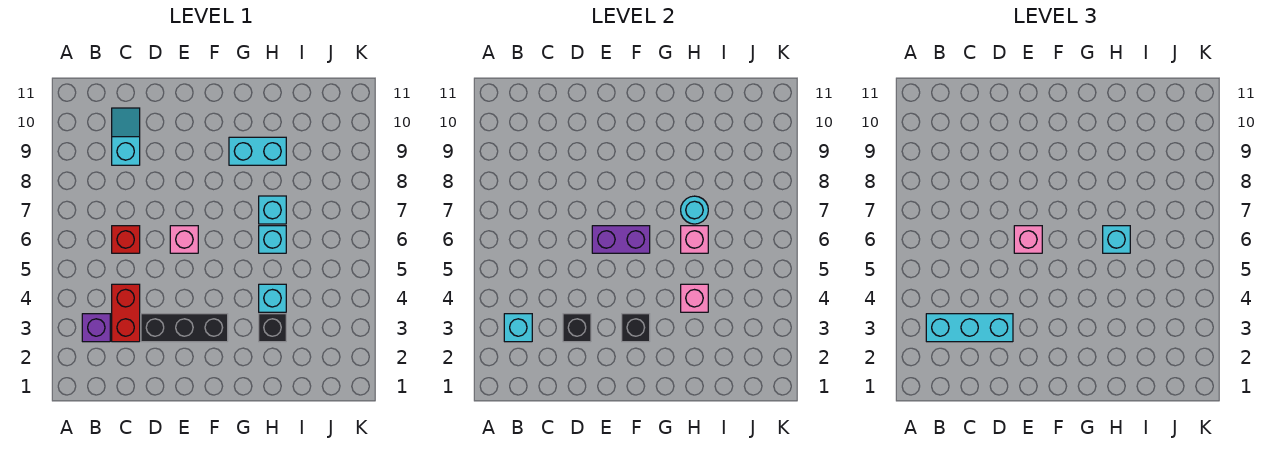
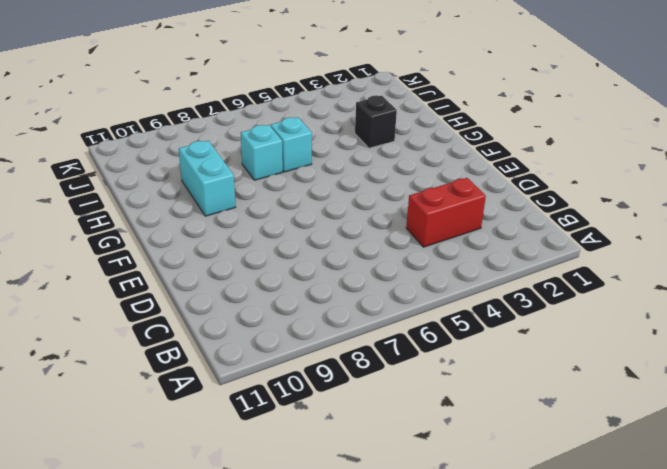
none -> purple brick B3 level 1
none -> red brick C6 level 1
none -> cyan slope C9:C10 level 1 top 9

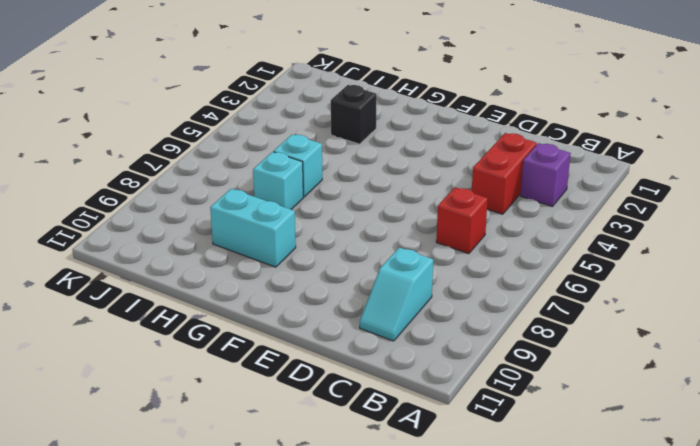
none -> black brick D3:F3 level 1
none -> pink brick E6 level 1
none -> cyan brick H4 level 1

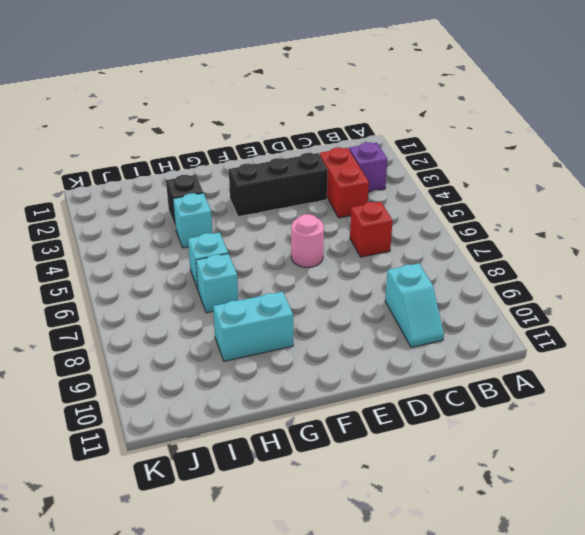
pink round brick E6 level 1 -> pink brick E6 level 1
none -> cyan brick B3 level 2
none -> black brick D3 level 2
none -> purple brick E6:F6 level 2

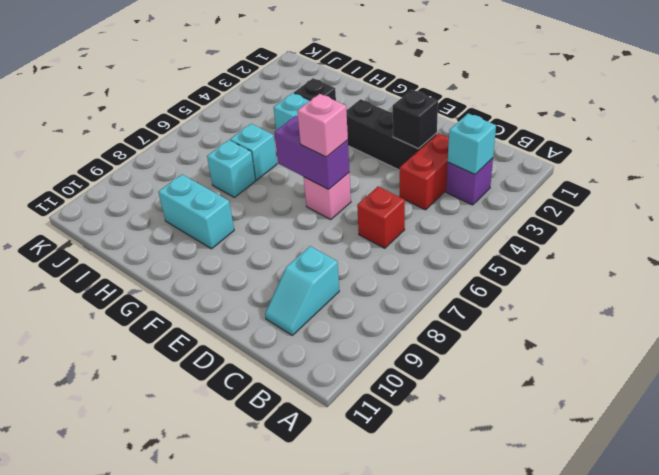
none -> black brick F3 level 2
none -> pink brick H4 level 2
none -> pink brick H6 level 2

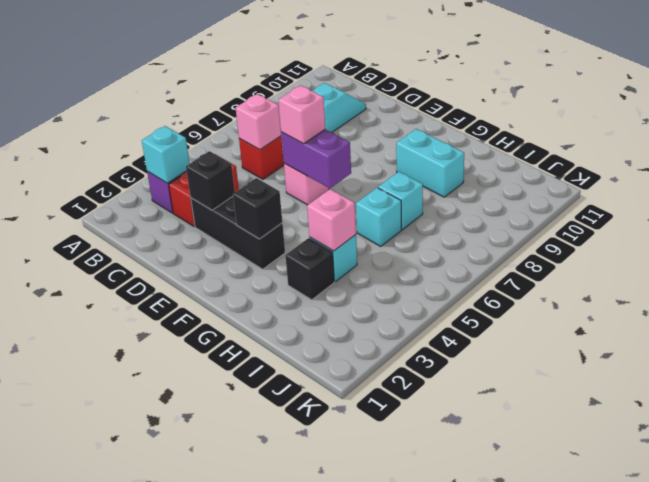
pink brick C6 level 2 -> pink brick H6 level 2
none -> cyan round brick H7 level 2
none -> cyan brick B3:D3 level 3
none -> cyan brick H6 level 3

